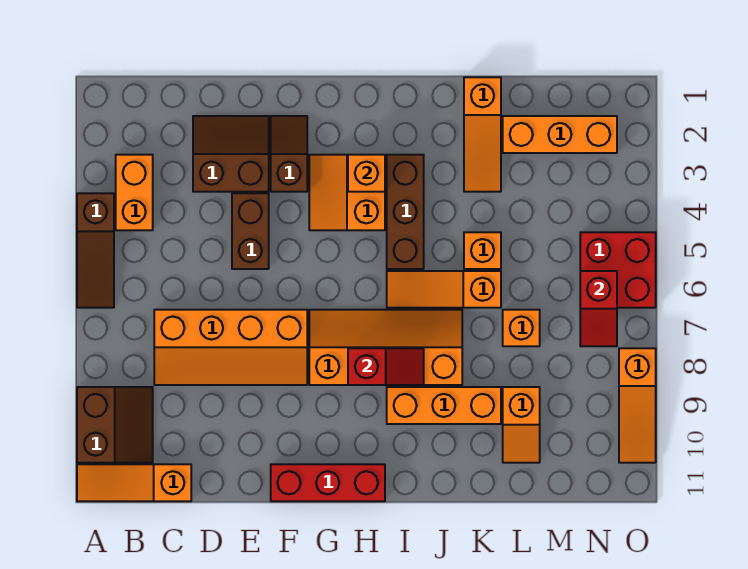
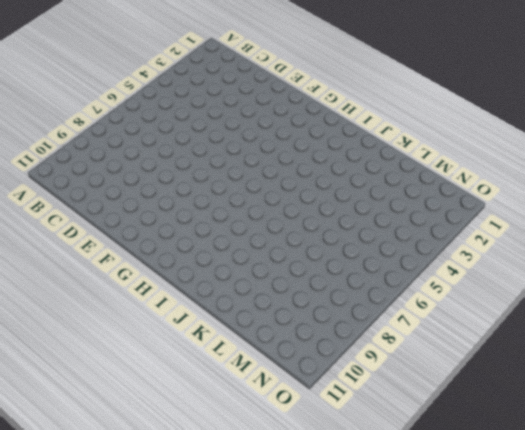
none -> brown slope A4:A6 level 1 top 4
none -> brown slope A9:B10 level 1 top A
none -> orange slope A11:C11 level 1 top C

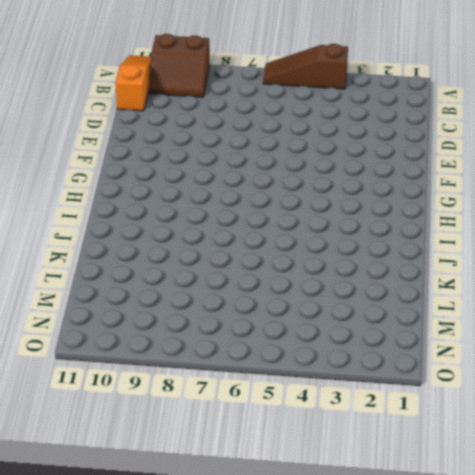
none -> orange brick B3:B4 level 1
none -> orange slope C7:F8 level 1 top 7
none -> brown slope D2:E3 level 1 top 3

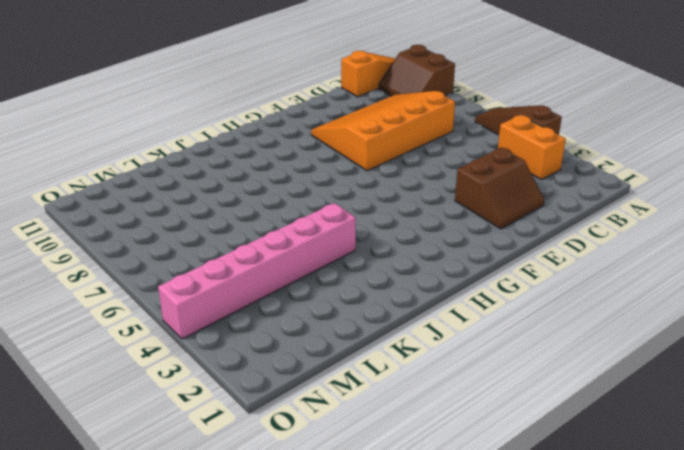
orange slope C7:F9 level 1 top 7 -> orange slope C7:F8 level 1 top 7
pink brick J4:O4 level 1 -> none
none -> brown brick E4:E5 level 1
none -> brown slope F2:F3 level 1 top 3
none -> red brick F11:H11 level 1

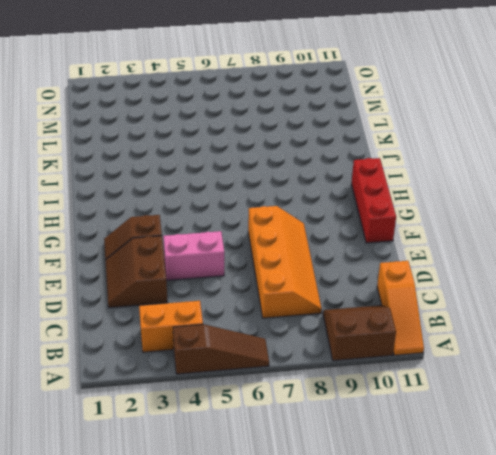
pink brick E4:E5 level 1 -> brown brick E4:E5 level 1
none -> orange slope G3:H4 level 1 top H
none -> orange slope G7:J8 level 1 top 8
none -> brown brick I3:I5 level 1

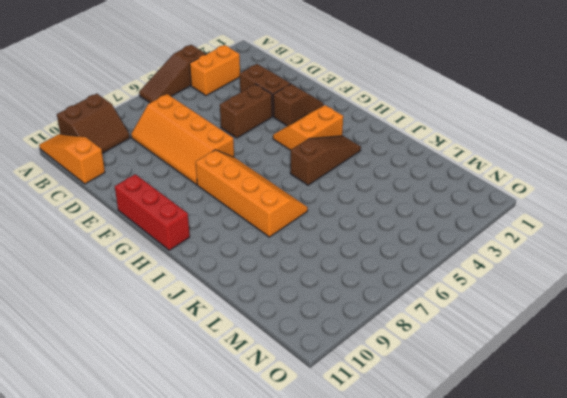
brown slope I3:I5 level 1 top 5 -> brown brick I3:I5 level 1
none -> orange slope I6:K6 level 1 top K
none -> orange brick I9:K9 level 1
none -> orange slope K1:K3 level 1 top 1

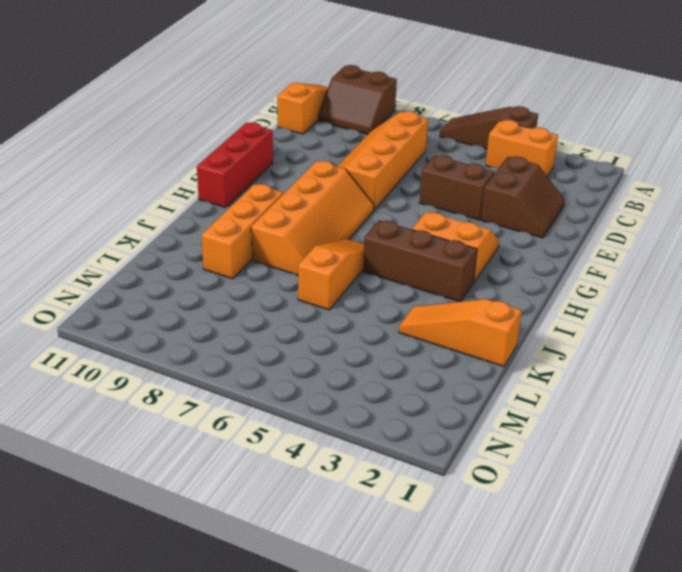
none -> brown slope F2:F3 level 1 top 3
none -> orange brick K5 level 1
none -> orange brick L2:N2 level 1

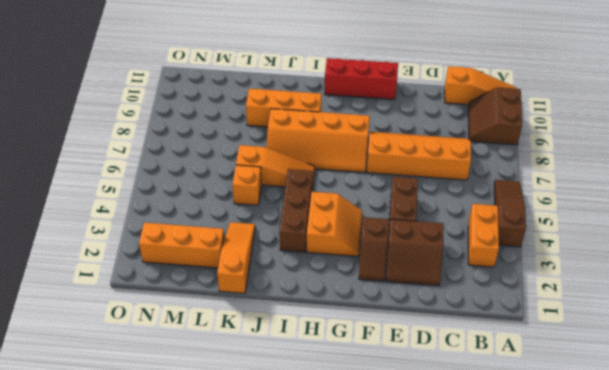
none -> orange brick L7 level 1
none -> orange slope L9:L10 level 1 top 9
none -> red brick N5:O6 level 1

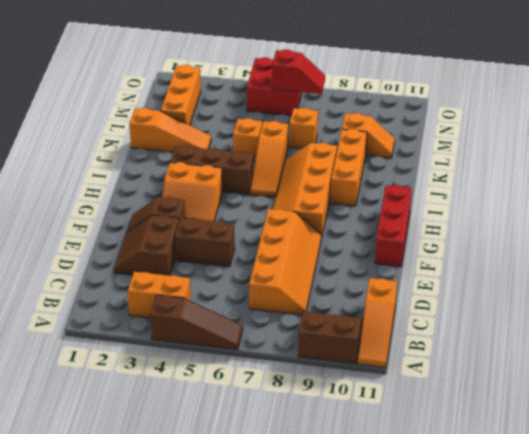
none -> orange slope O8:O10 level 1 top 8
none -> orange brick H3 level 2
none -> red slope H8:I8 level 2 top H

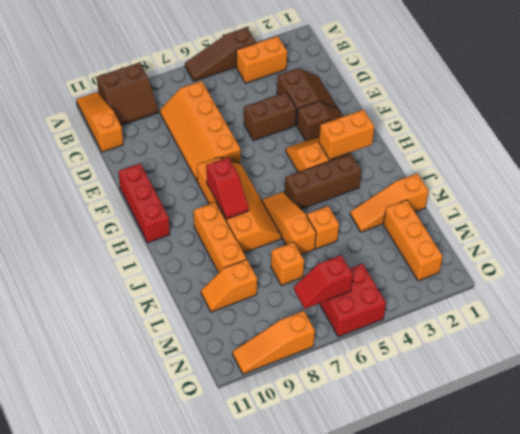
orange brick H2:H3 level 2 -> orange brick H3 level 2

